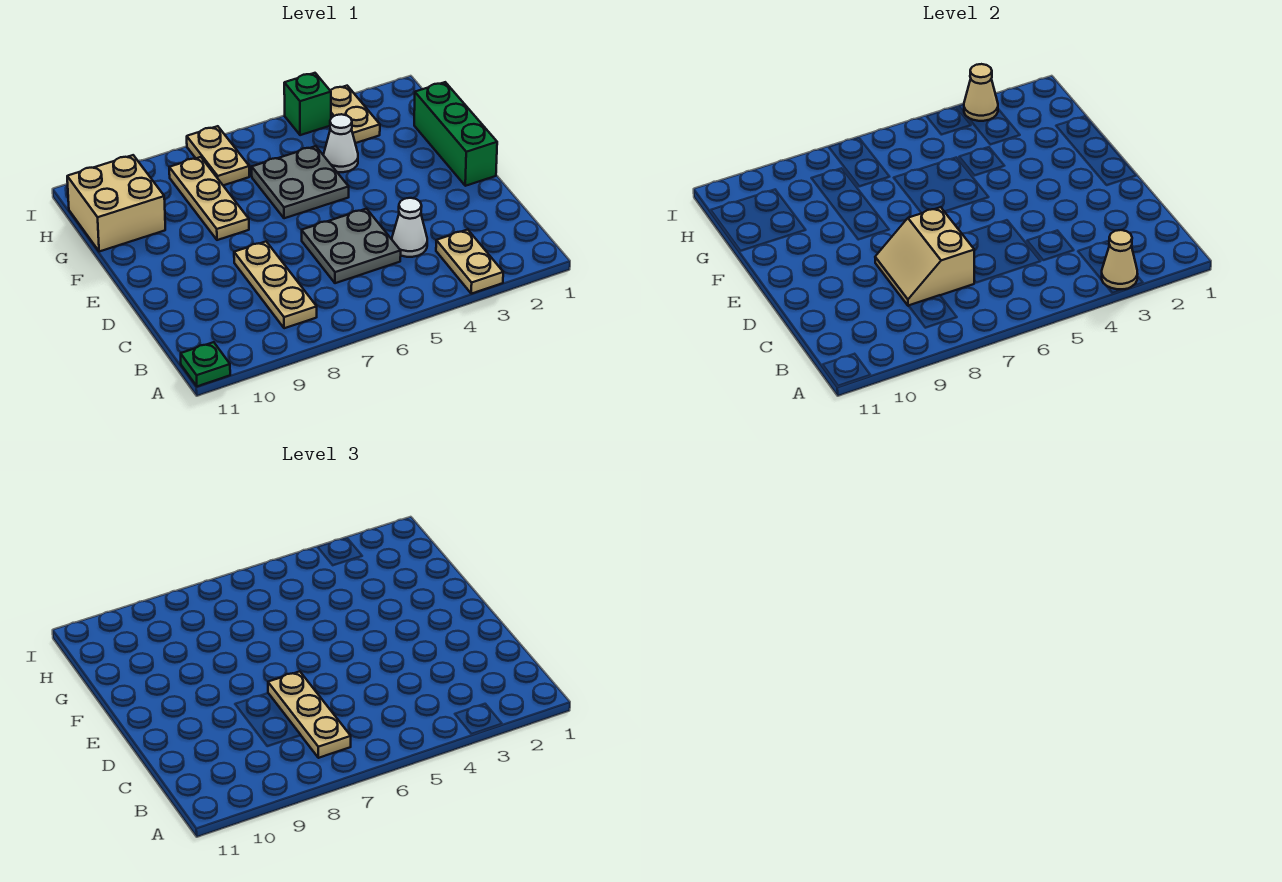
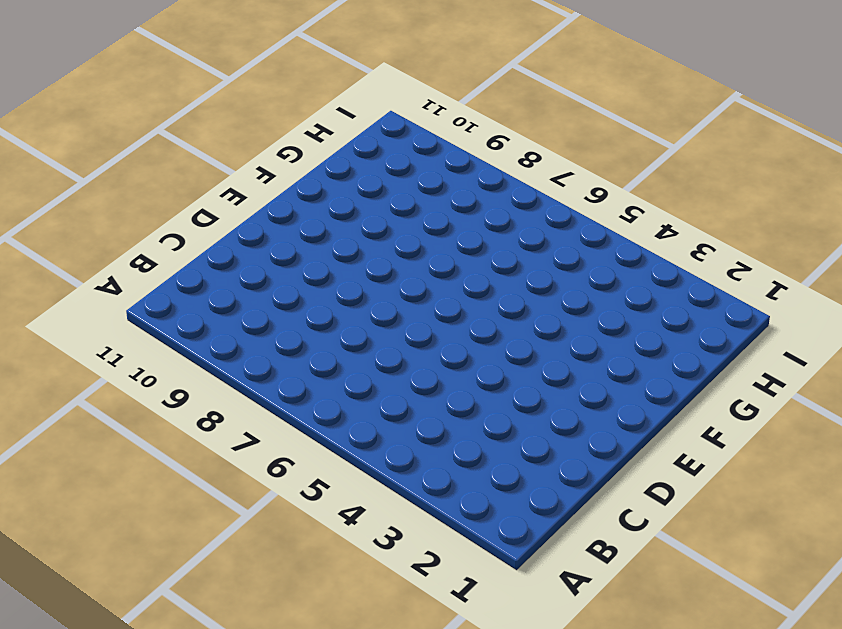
none -> tan plate A3:B3 level 1
none -> green plate A11 level 1
none -> tan plate B8:D8 level 1

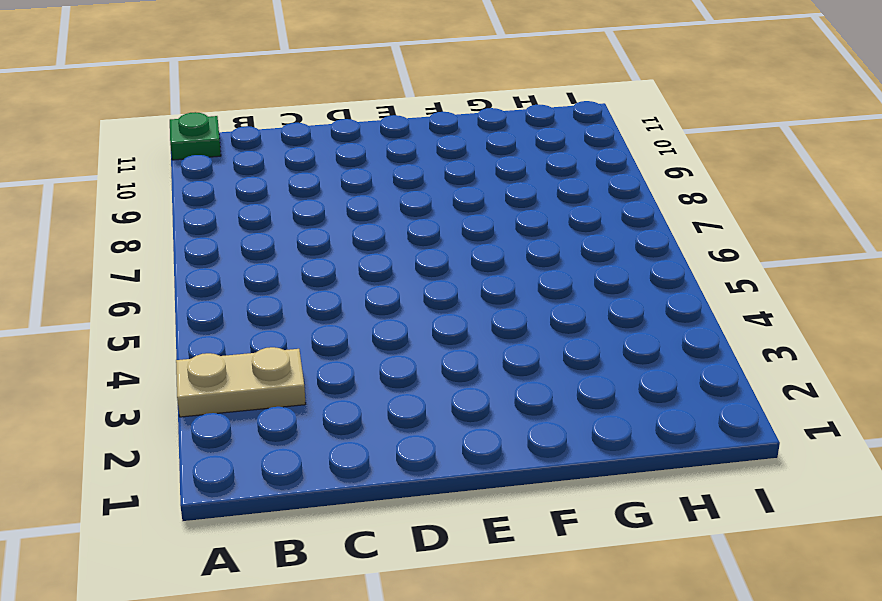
none -> tan plate B8:D8 level 1
none -> white cone C4 level 1
none -> grey plate C5:D6 level 1

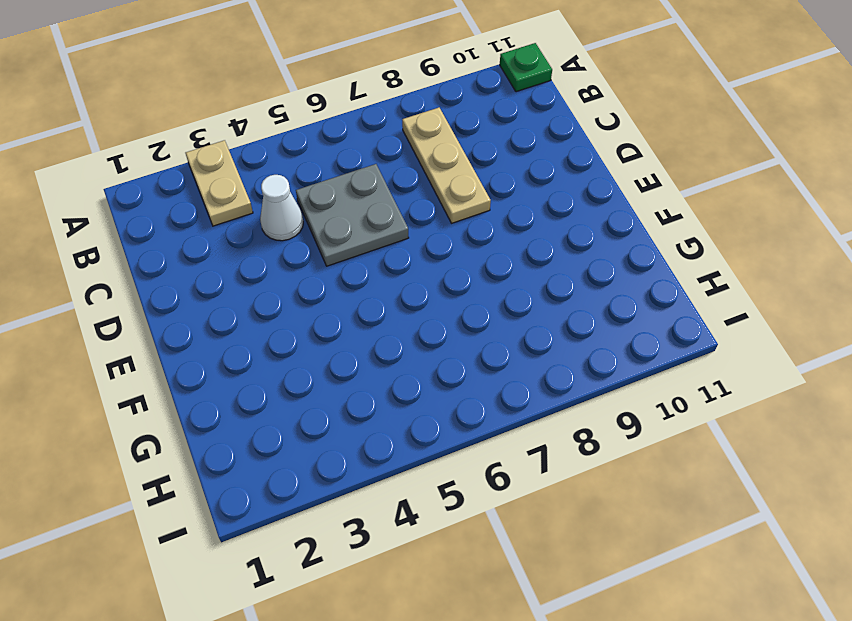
none -> green brick E1:G1 level 1
none -> grey plate F5:G6 level 1
none -> tan plate F8:H8 level 1

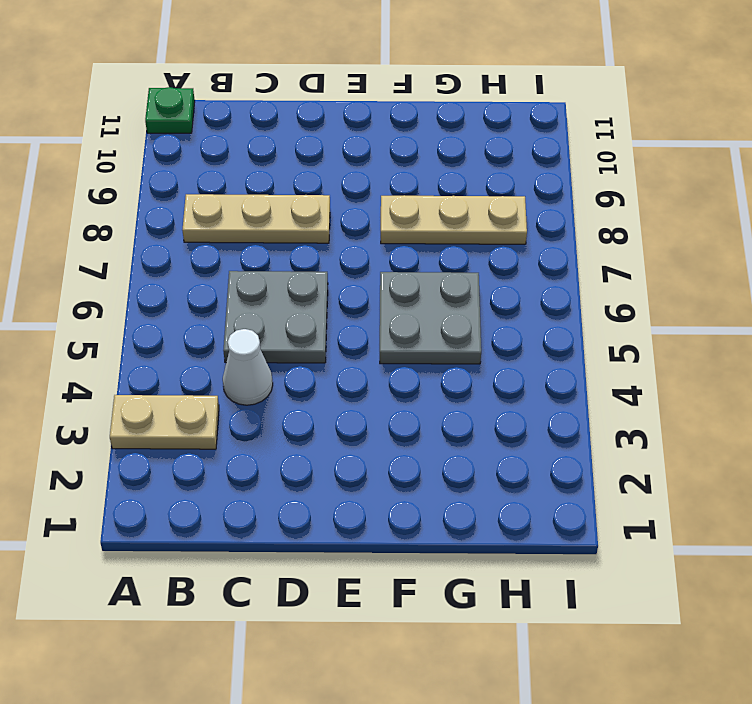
none -> green brick E1:G1 level 1
none -> white cone G4 level 1
none -> tan brick G10:H11 level 1

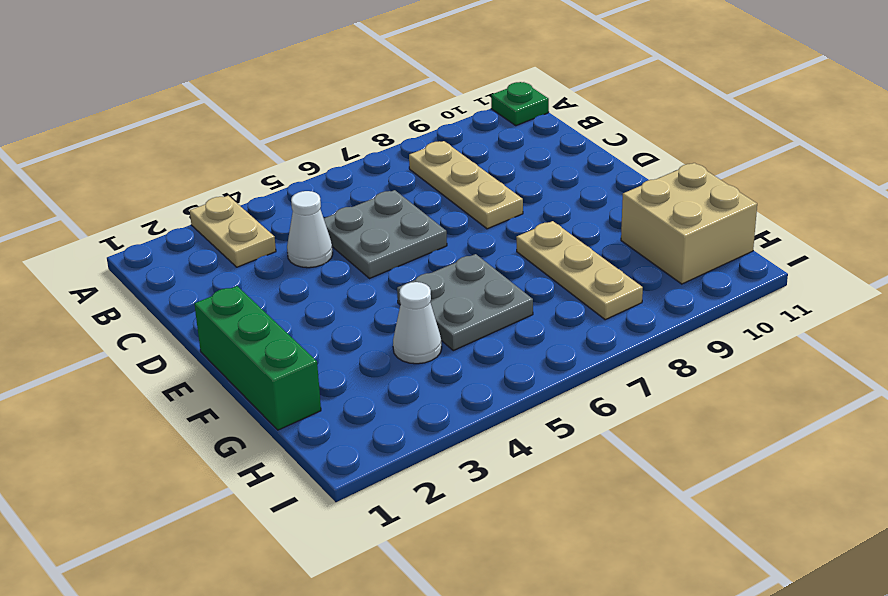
none -> tan plate H3:I3 level 1
none -> tan plate H7:I7 level 1
none -> green brick I4 level 1

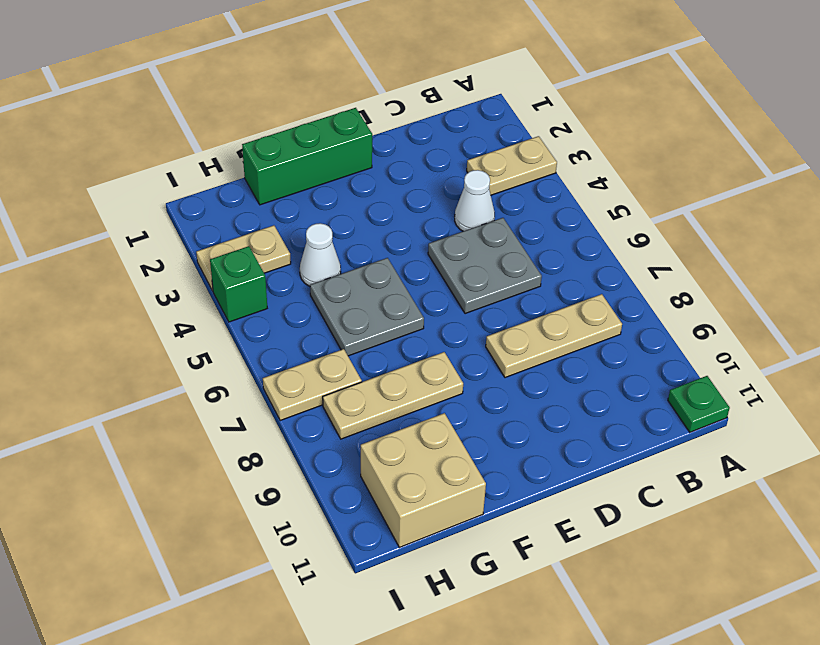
none -> tan cone A3 level 2
none -> tan slope C7:D8 level 2 top 7
none -> tan cone I3 level 2

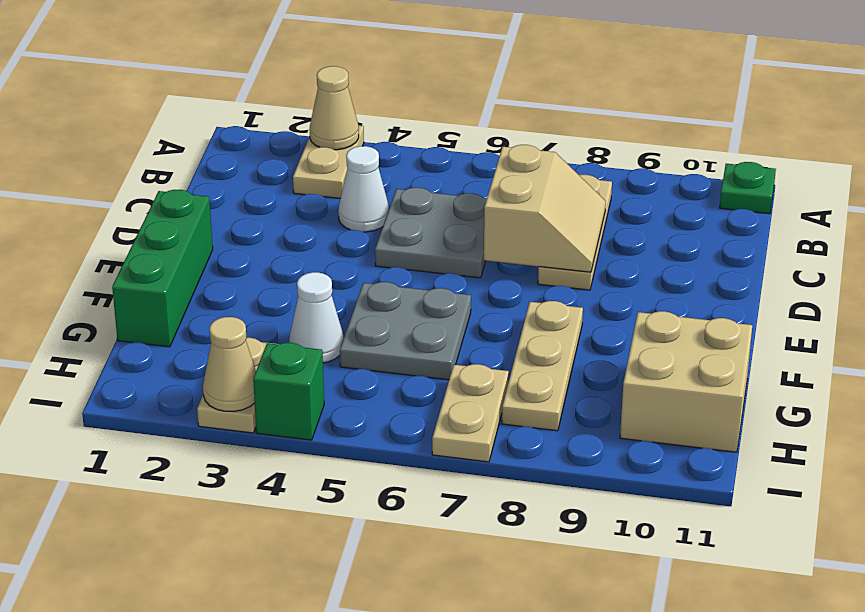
none -> tan plate B7:D7 level 3

